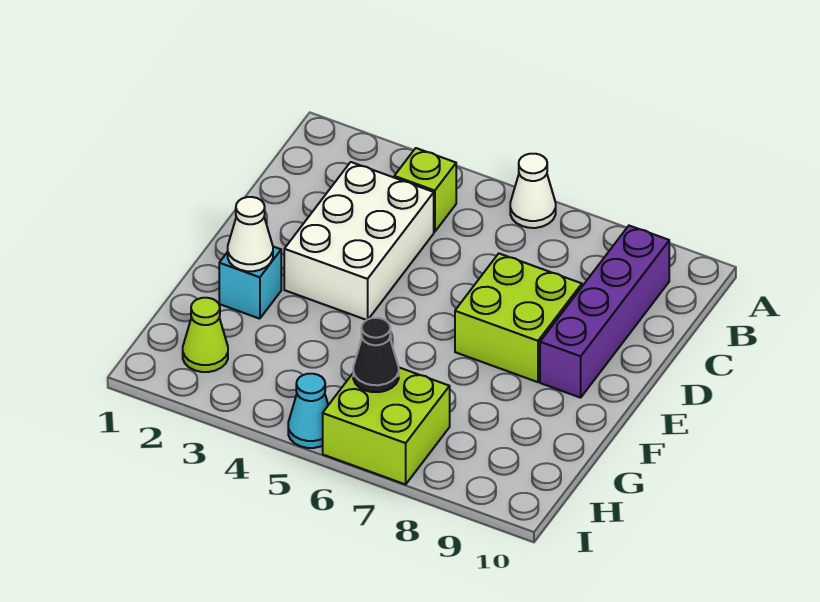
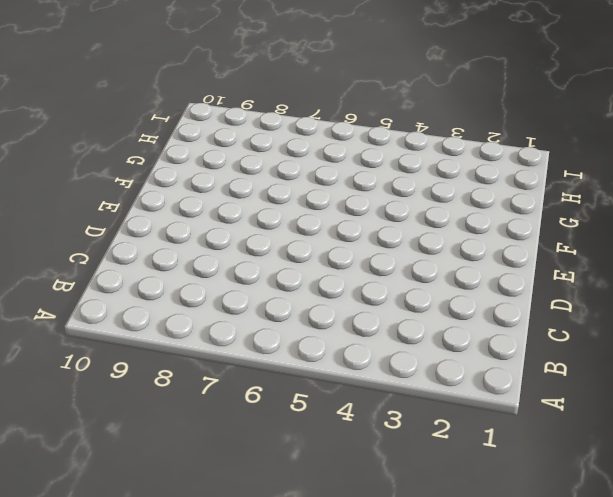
none -> white cone A6 level 1
none -> lime brick B4 level 1

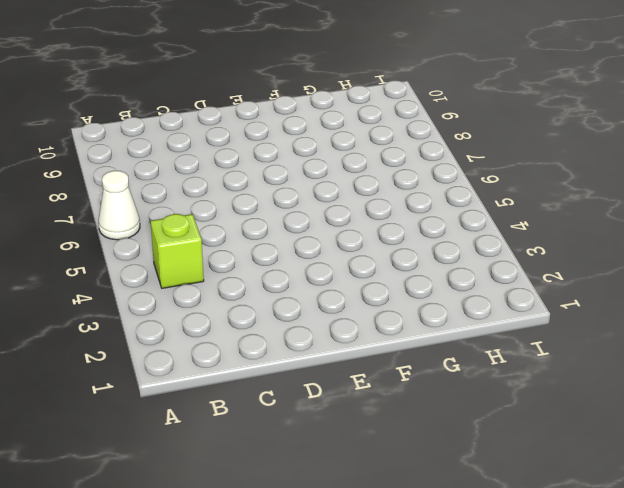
none -> purple brick B9:E9 level 1
none -> white brick C3:E4 level 1

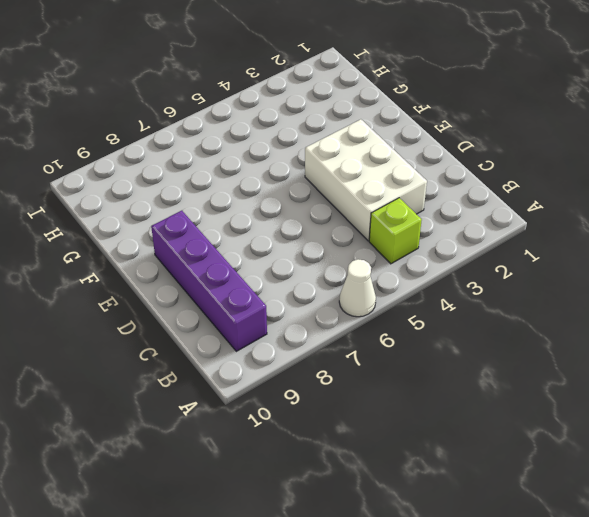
none -> lime brick D7:E8 level 1
none -> cyan brick F2 level 1

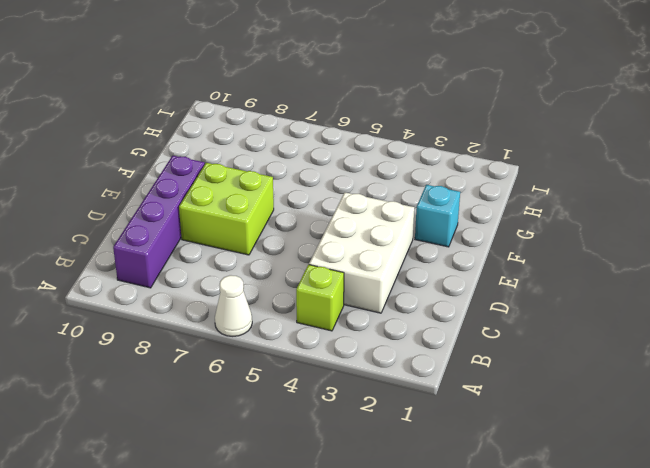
none -> lime cone H2 level 1
none -> lime brick H6:I7 level 1

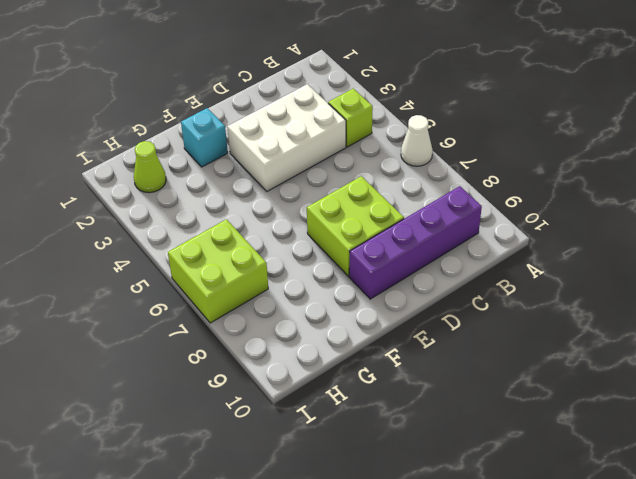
none -> cyan cone I5 level 1
none -> white cone F2 level 2

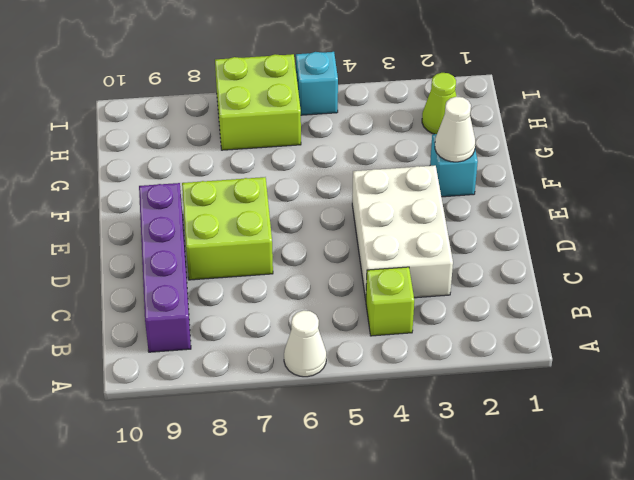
cyan brick I5 level 1 -> cyan cone I5 level 1
none -> black cone H6 level 2

